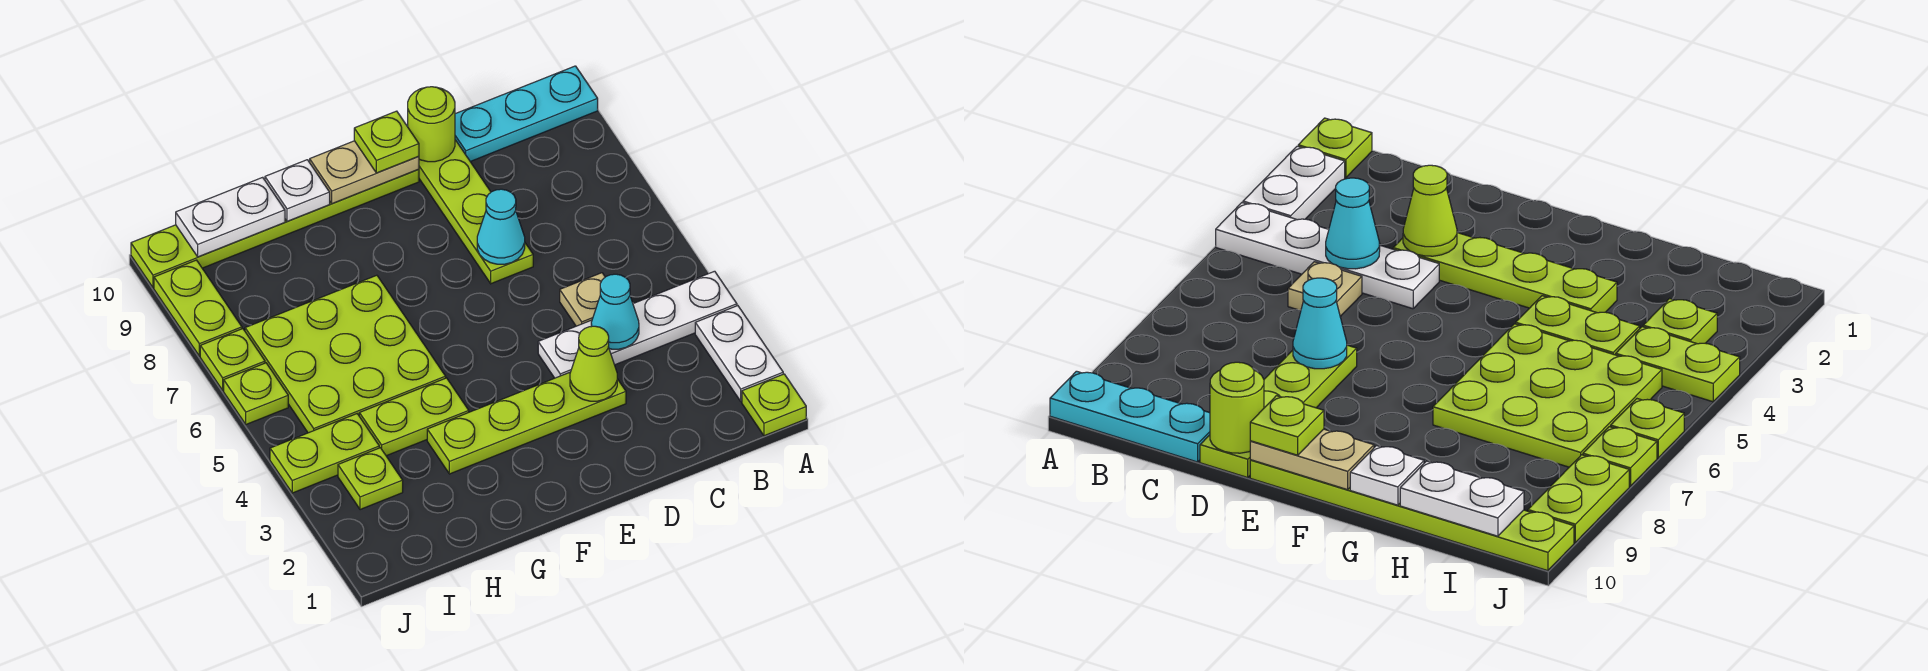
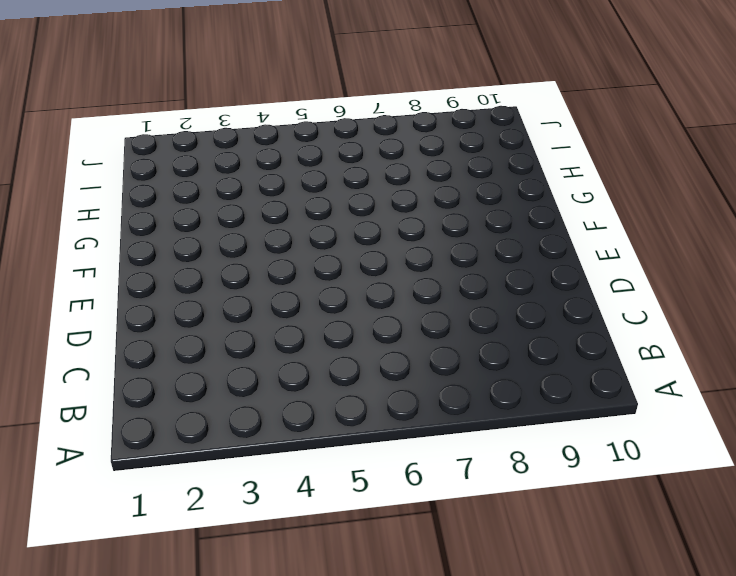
none -> lime plate A1 level 1
none -> white plate A2:A3 level 1
none -> white plate A4:D4 level 1

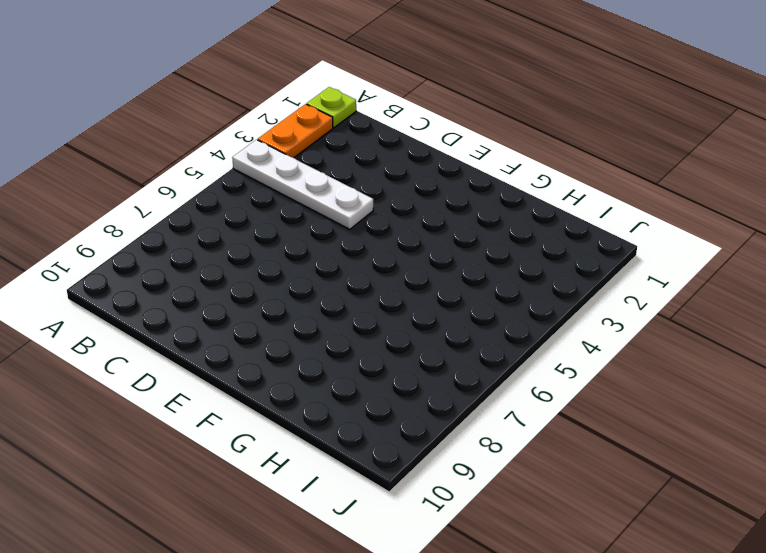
orange plate A2:A3 level 1 -> white plate A2:A3 level 1
none -> cyan plate A10:C10 level 1
none -> tan plate C5 level 1
none -> lime plate D3:G3 level 1

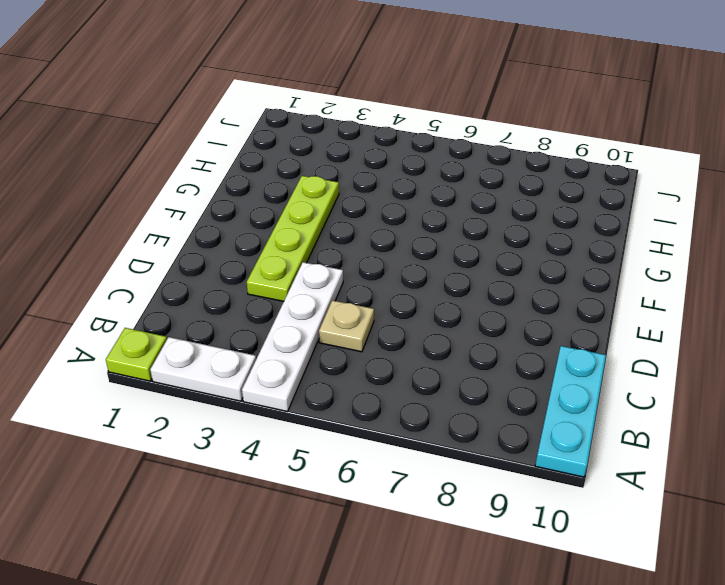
none -> lime plate D7:D10 level 1
none -> lime plate E10:J10 level 1
none -> lime plate G4:H4 level 1

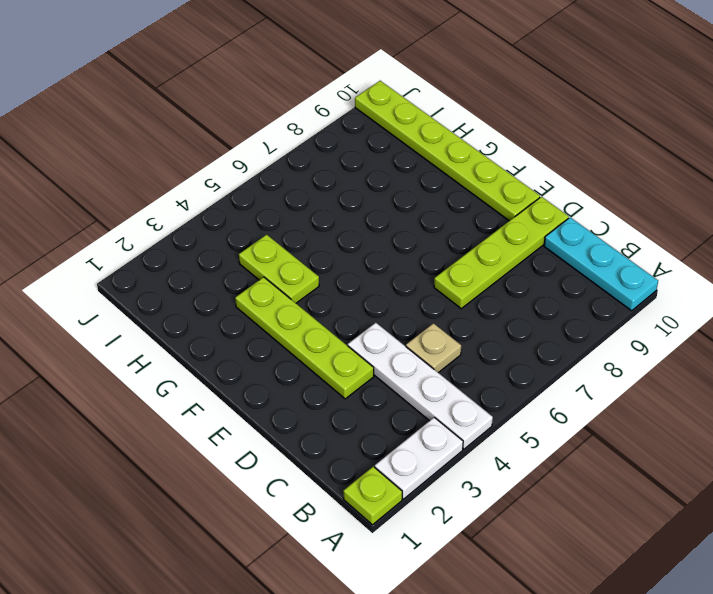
none -> lime plate G5:I7 level 1
none -> lime plate I3 level 1
none -> lime plate I4:J4 level 1

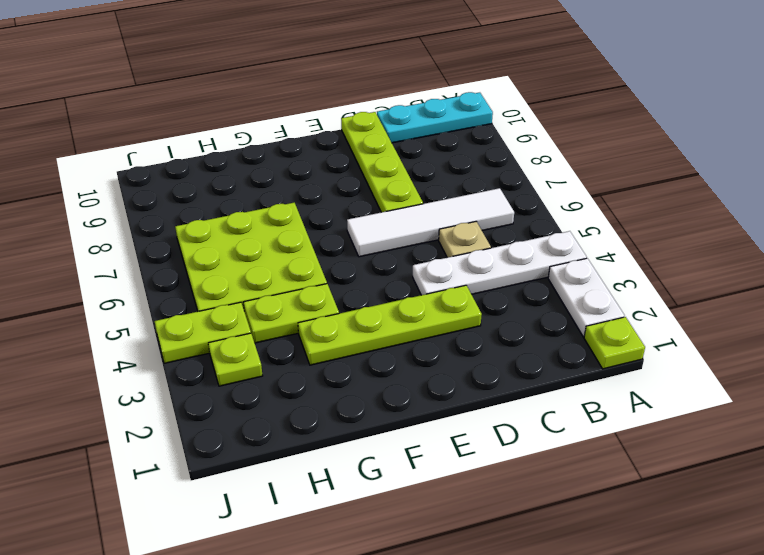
white tile B6:E6 level 1 -> none
none -> lime plate E10:J10 level 1
none -> lime plate J6 level 1
none -> lime plate J7 level 1

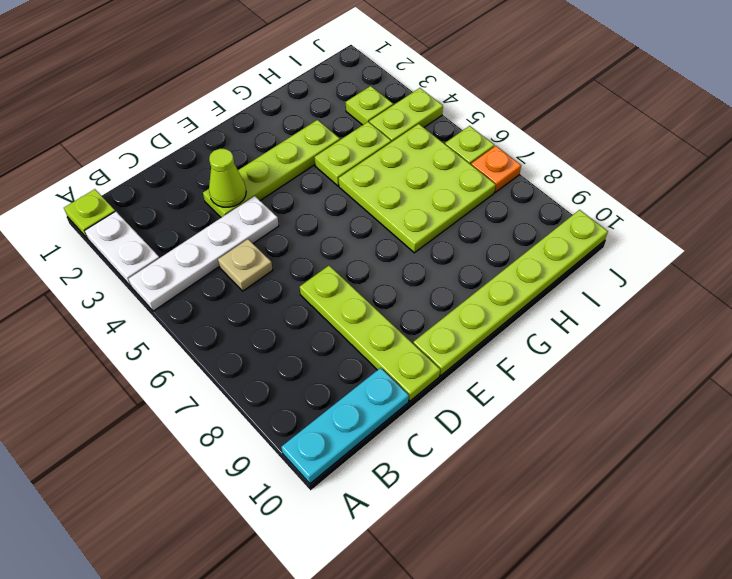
orange plate J7 level 1 -> lime plate J7 level 1
none -> lime plate J8:J9 level 1
none -> cyan cone C4 level 2
none -> cyan cone D7 level 2

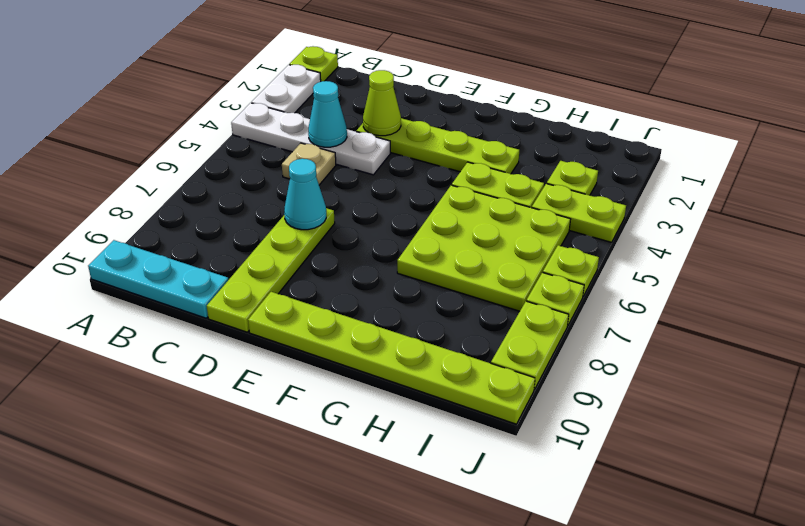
none -> lime round brick D10 level 2
none -> tan plate E10:F10 level 2
none -> white plate G10 level 2

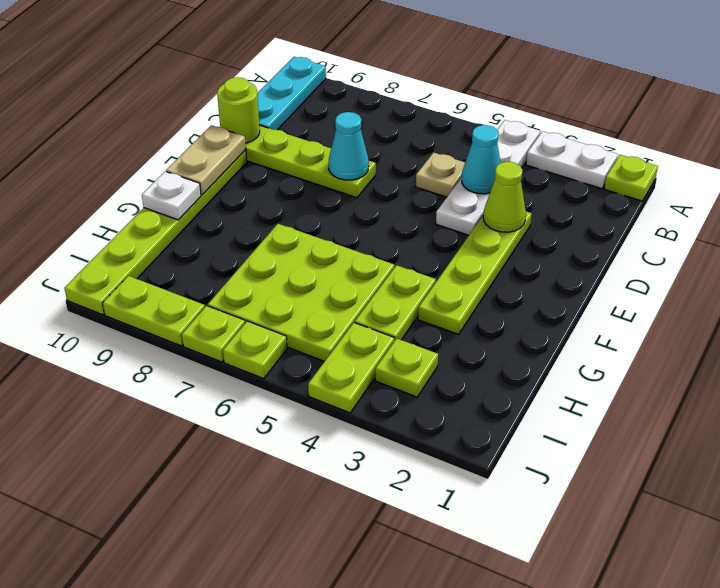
none -> white plate H10:I10 level 2
none -> lime plate E10 level 3

